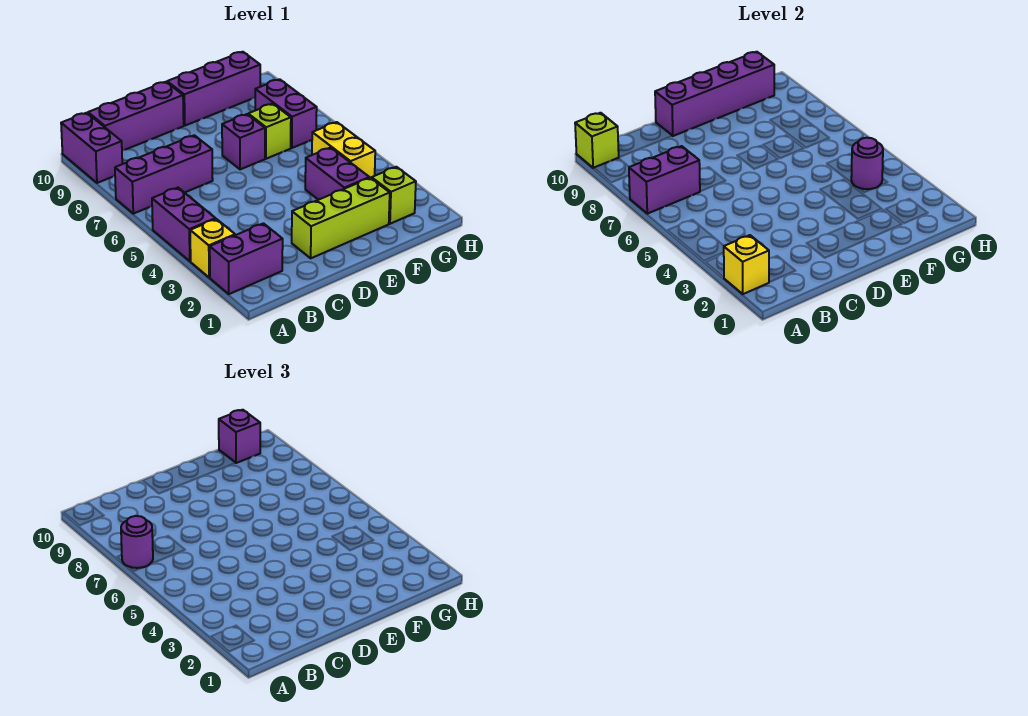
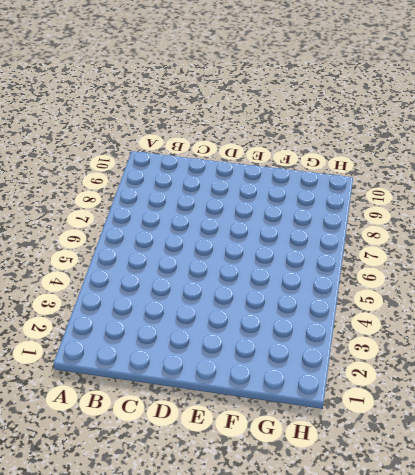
none -> purple brick A2:B2 level 1
none -> yellow brick A3 level 1
none -> purple brick A4:A5 level 1

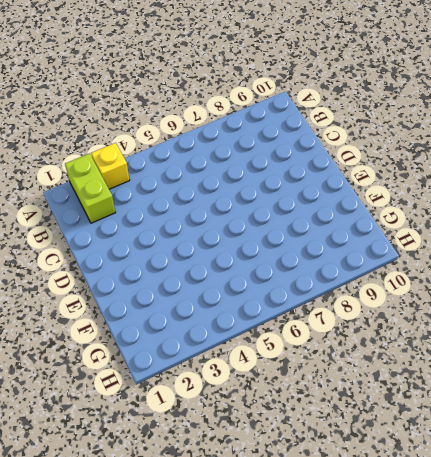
lime brick A2:B2 level 1 -> purple brick A2:B2 level 1
none -> purple brick A4:A5 level 1
none -> purple brick A7:C7 level 1
none -> purple brick A9:A10 level 1

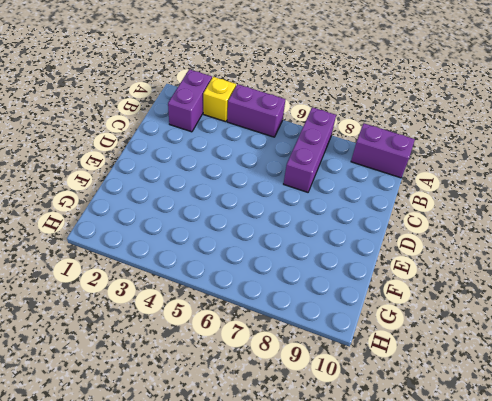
none -> purple brick B10:D10 level 1
none -> lime brick D2:F2 level 1
none -> purple brick E7 level 1

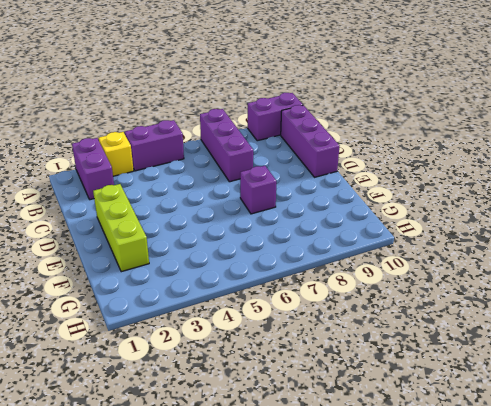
none -> purple brick E10:G10 level 1
none -> purple brick F3:F4 level 1
none -> lime brick F7 level 1

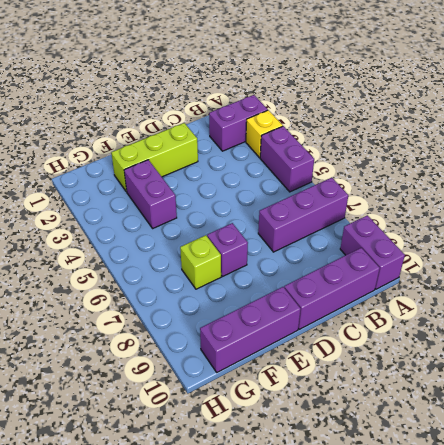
none -> lime brick G2 level 1
none -> yellow brick G4:G5 level 1
none -> purple brick G7:G8 level 1

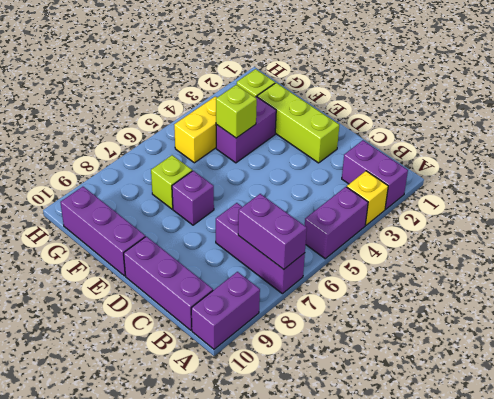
lime brick F4 level 2 -> lime brick A10 level 2
none -> purple brick G7:G8 level 1
none -> yellow brick A2 level 2
none -> purple brick D10:G10 level 2

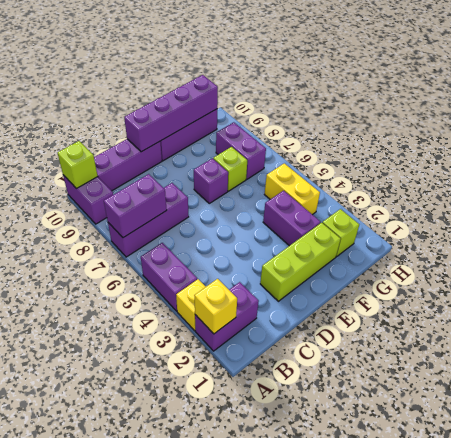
none -> purple round brick G4 level 2
none -> purple round brick A7 level 3
none -> purple brick G10 level 3

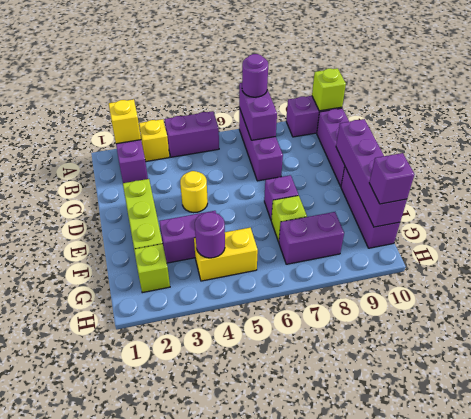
yellow round brick D4 level 1 -> none

